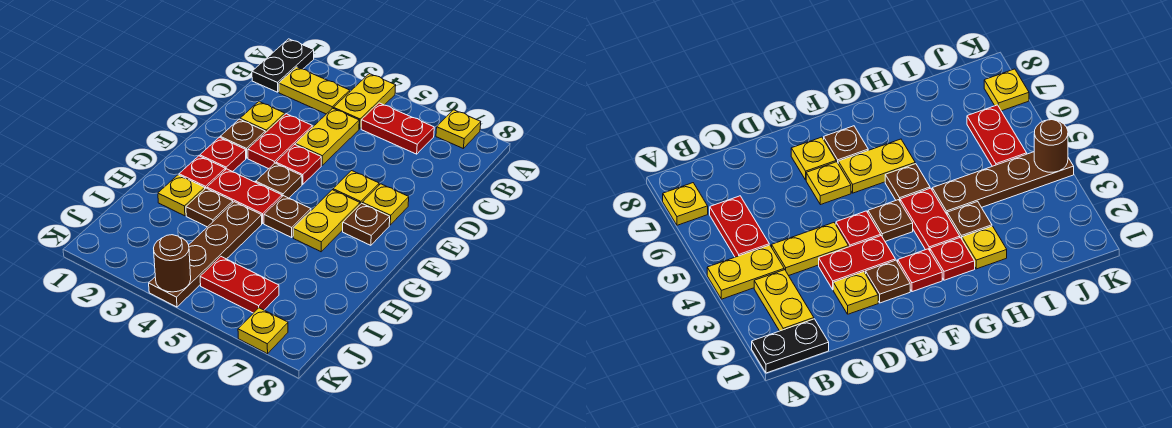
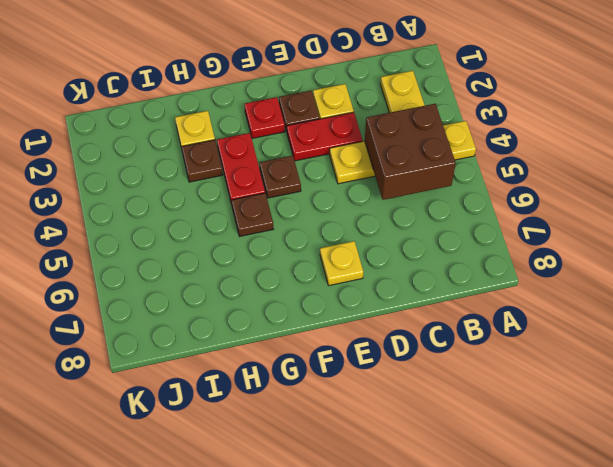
brown brick B4:C5 level 2 -> none
none -> black plate A1:B1 level 1
none -> yellow plate A7 level 1
none -> red plate B5:B6 level 1

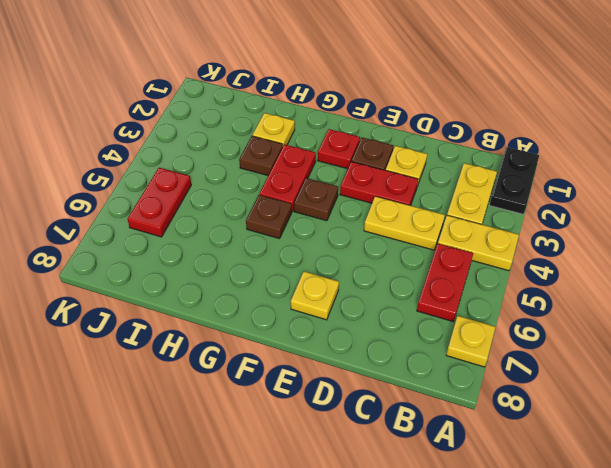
black plate A1:A2 level 1 -> black plate A1:B1 level 1
none -> red plate E4 level 1
none -> yellow plate E6 level 1
none -> yellow plate F6:G6 level 1

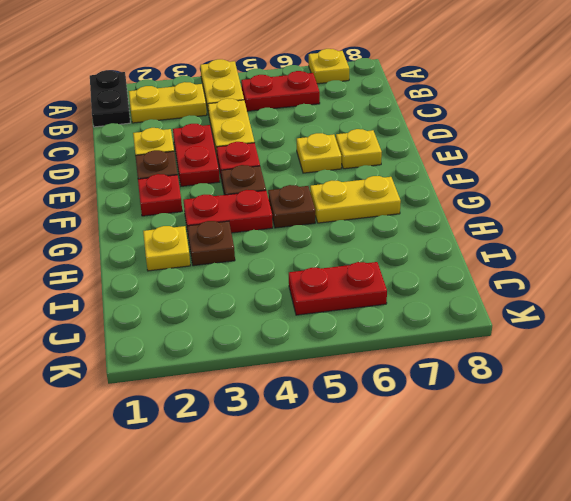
yellow plate G6:G7 level 1 -> yellow plate F6:G6 level 1
none -> brown plate F7 level 1
none -> red plate G2 level 1
none -> brown plate H4:K4 level 1

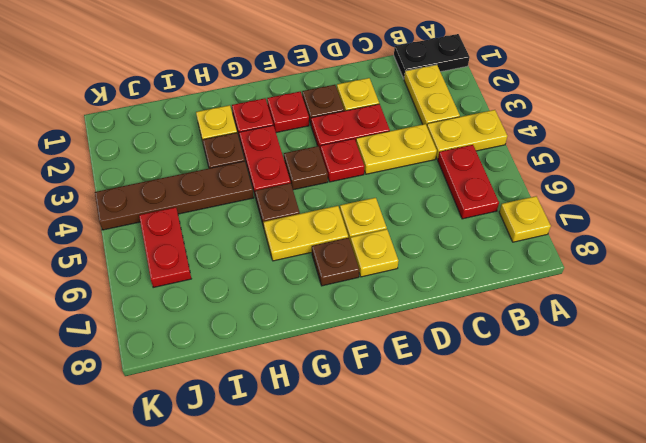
none -> yellow plate K7 level 1
none -> brown round brick K4 level 2

